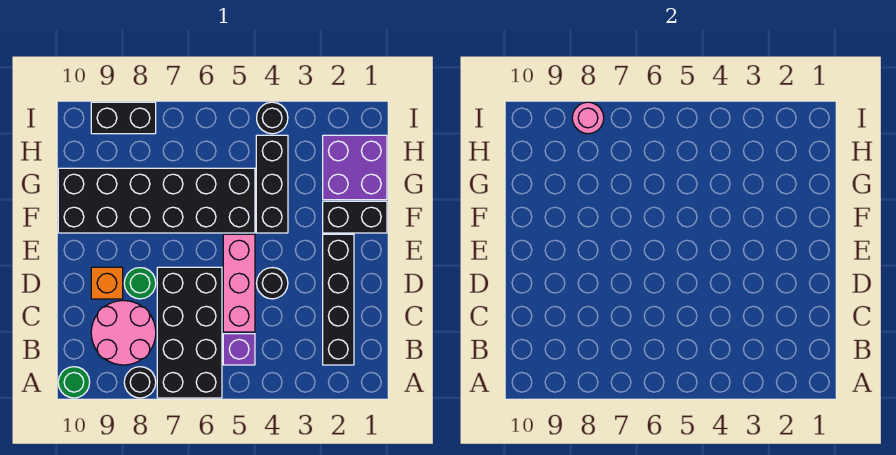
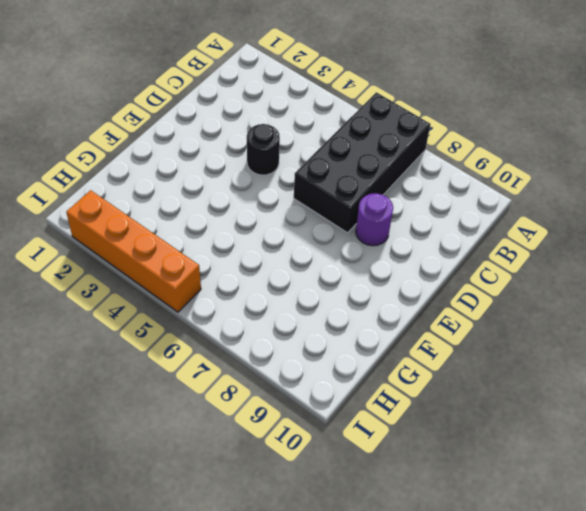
purple round brick D8 level 1 -> green round brick D8 level 1
orange brick I2:I5 level 1 -> black round brick I4 level 1
none -> black round brick A8 level 1
none -> green round brick A10 level 1
none -> black brick B2:E2 level 1

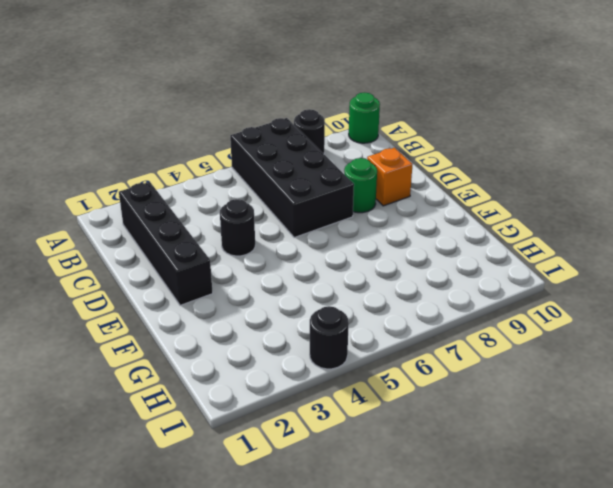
none -> purple brick B5 level 1
none -> pink round brick B8:C9 level 1
none -> pink brick C5:E5 level 1

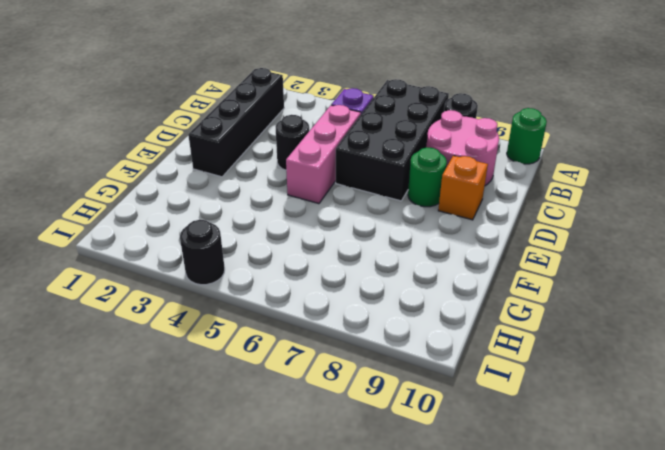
none -> black brick F1:F2 level 1
none -> black brick F4:H4 level 1
none -> black brick F5:G10 level 1

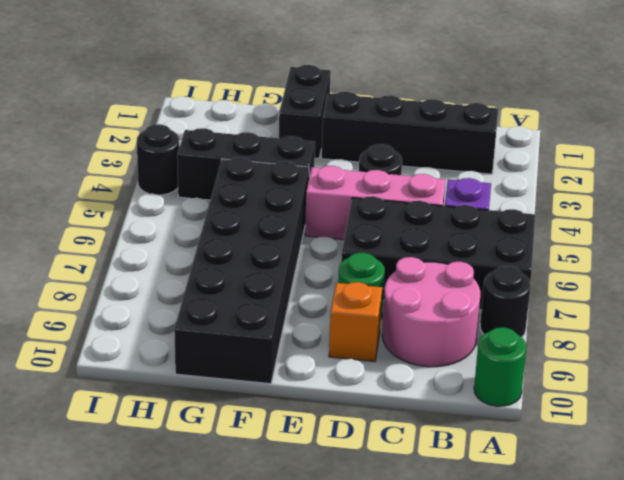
none -> purple brick G1:H2 level 1
none -> black brick I8:I9 level 1
none -> pink round brick I8 level 2

